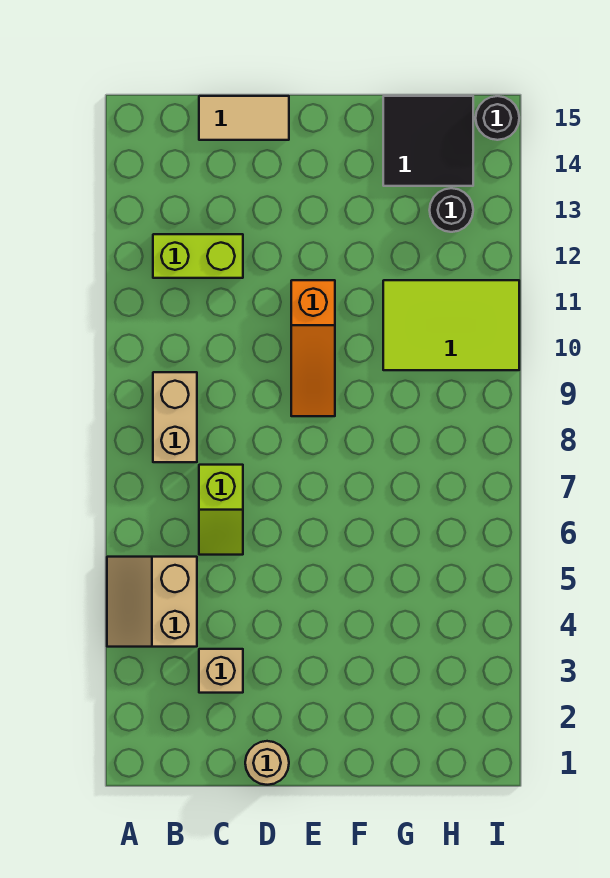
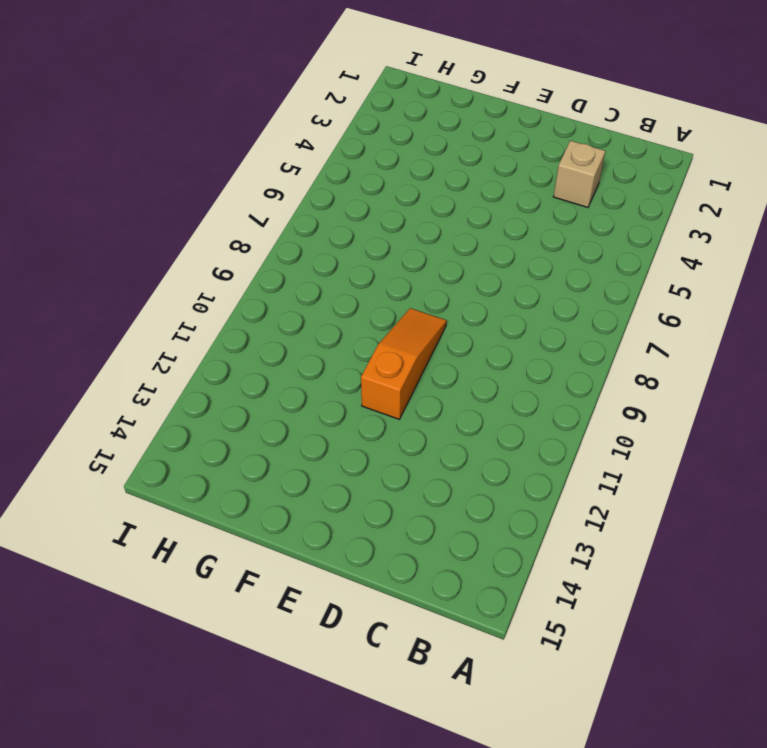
none -> tan slope A4:B5 level 1 top B
none -> tan brick B8:B9 level 1
none -> lime brick B12:C12 level 1

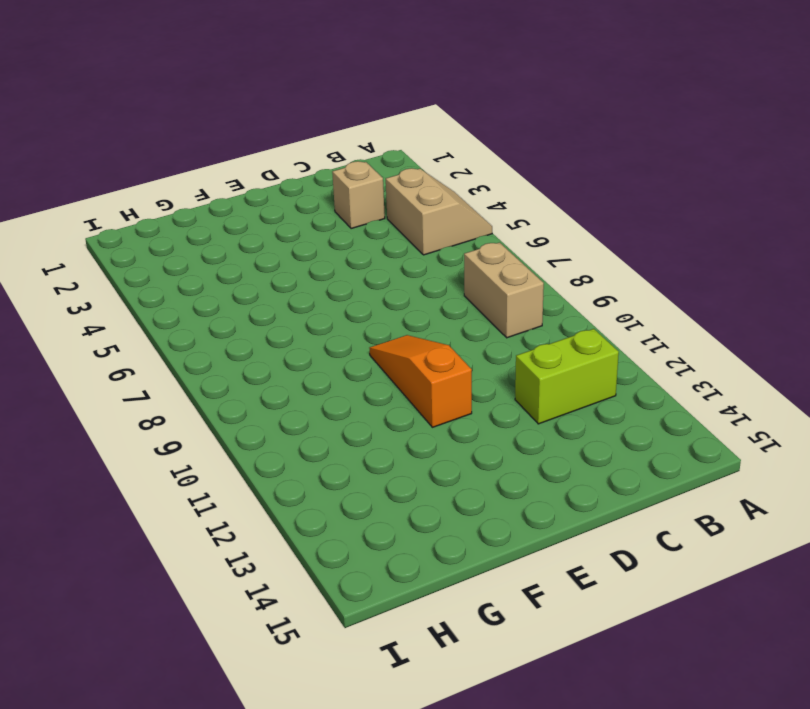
none -> lime slope C6:C7 level 1 top 7
none -> tan tile C15:D15 level 1
none -> tan round brick D1 level 1

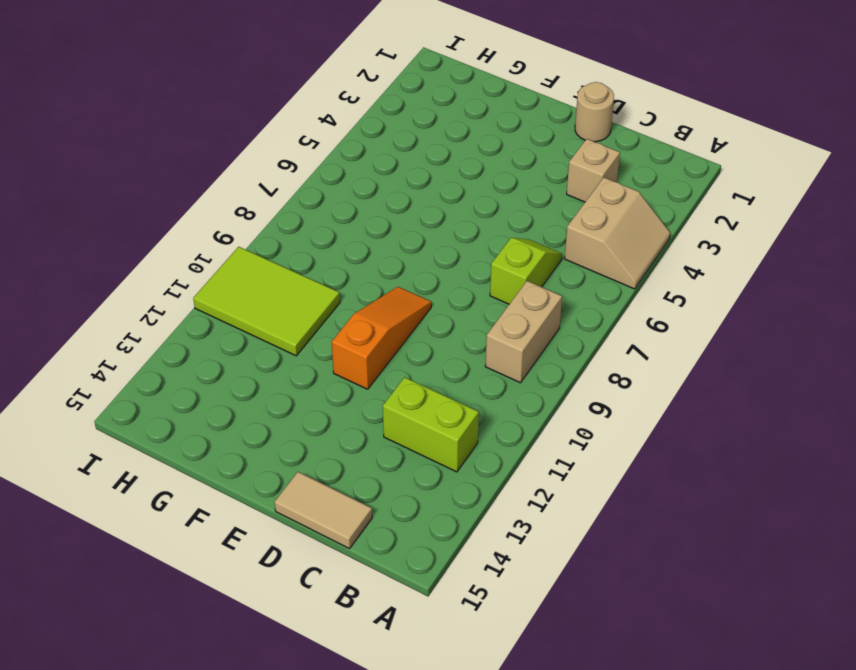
none -> black tile G14:H15 level 1
none -> black round brick H13 level 1
none -> black round brick I15 level 1

